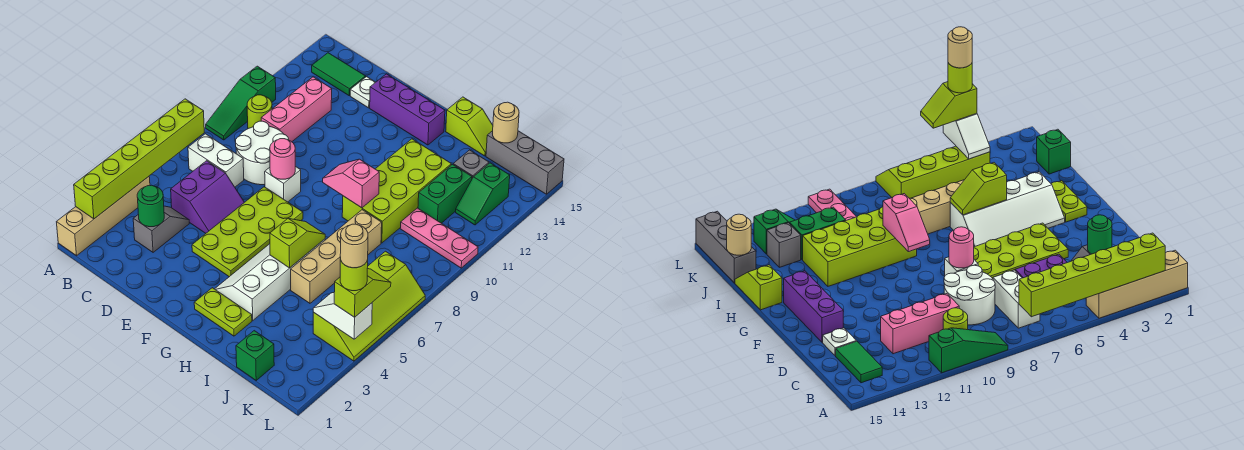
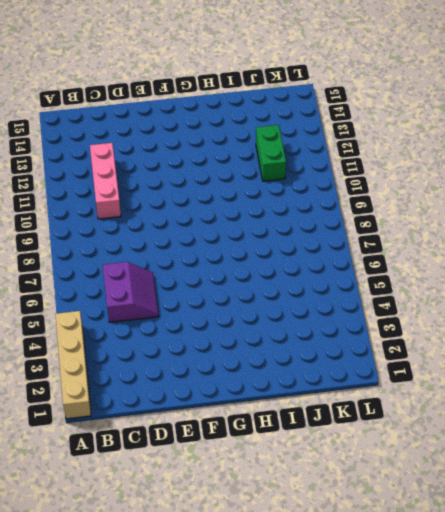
none -> green slope A9:A11 level 1 top 11
none -> white brick B7:C7 level 1
none -> lime round brick B10 level 1
none -> green tile B14:C14 level 1

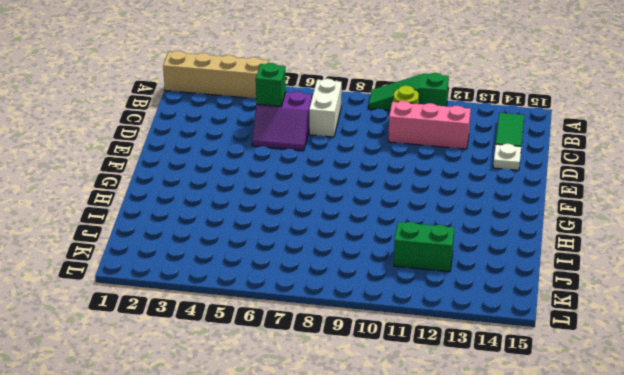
green brick C5 level 2 -> green brick J1 level 1
none -> grey slope C3:C4 level 1 top 3
none -> white round brick C8:D9 level 1
none -> lime plate E4:F7 level 1
none -> white brick E8 level 1

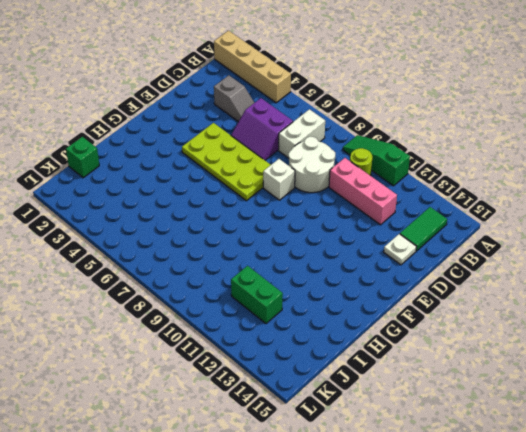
none -> purple brick E14:G14 level 1
none -> lime plate G2:H2 level 1
none -> white slope G3:H6 level 1 top H
none -> lime brick H9:I12 level 1

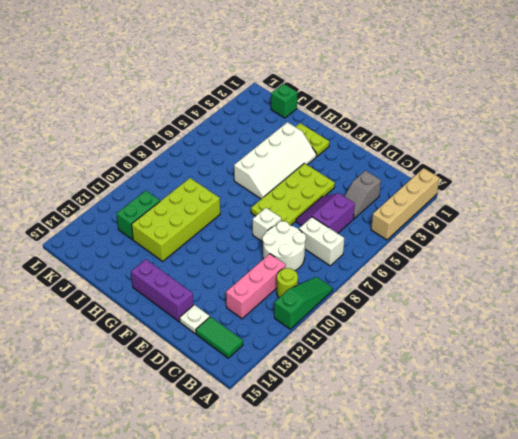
none -> lime slope H15:I15 level 1 top H
none -> tan brick I5:I8 level 1
none -> pink plate J10:L10 level 1
none -> grey brick J13 level 1

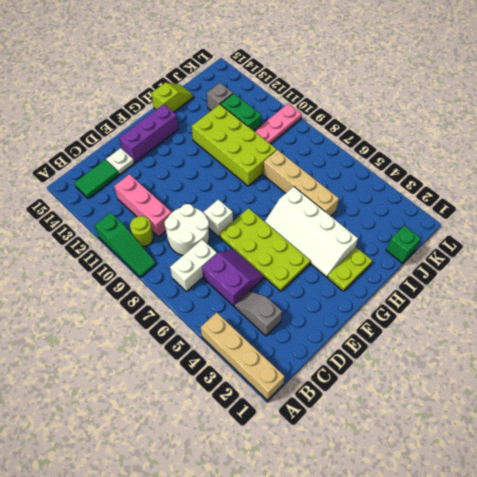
none -> grey brick J15:L15 level 1
none -> lime slope K4:L7 level 1 top K
none -> green slope K12:K13 level 1 top 13
none -> lime brick A2:A7 level 2

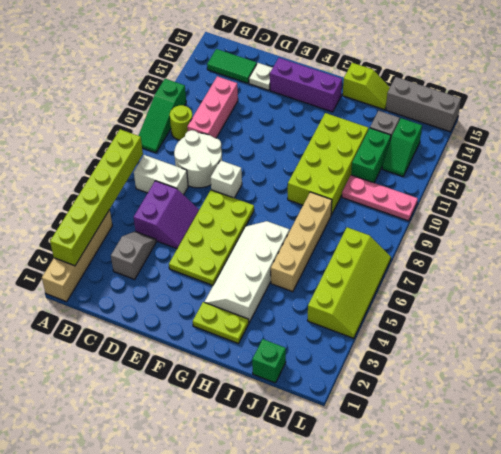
none -> green round brick C3 level 2
none -> pink round brick E8 level 2
none -> pink slope G9:H9 level 2 top H
none -> lime slope H5:H6 level 2 top 5

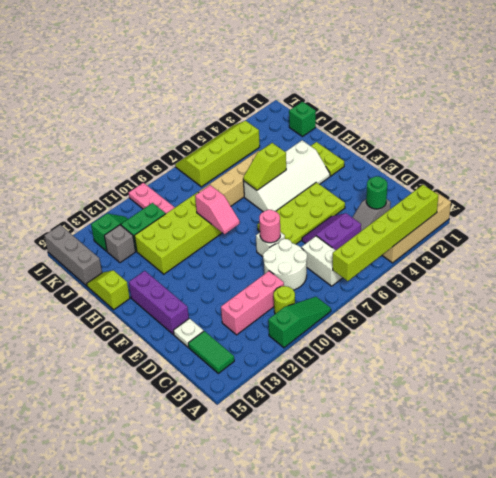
none -> tan round brick J15 level 2
none -> white slope K4:L4 level 2 top L
none -> lime slope L4:L5 level 3 top 4
none -> lime round brick L4 level 4

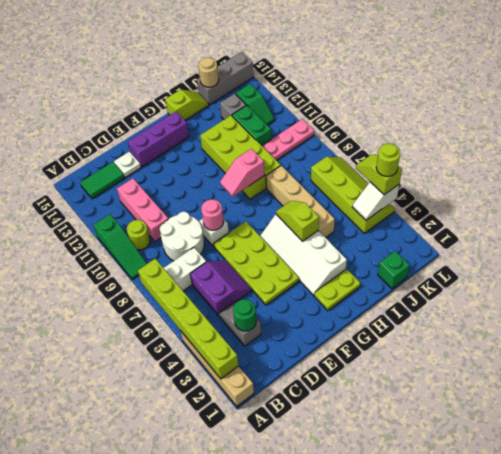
none -> tan round brick L4 level 5

